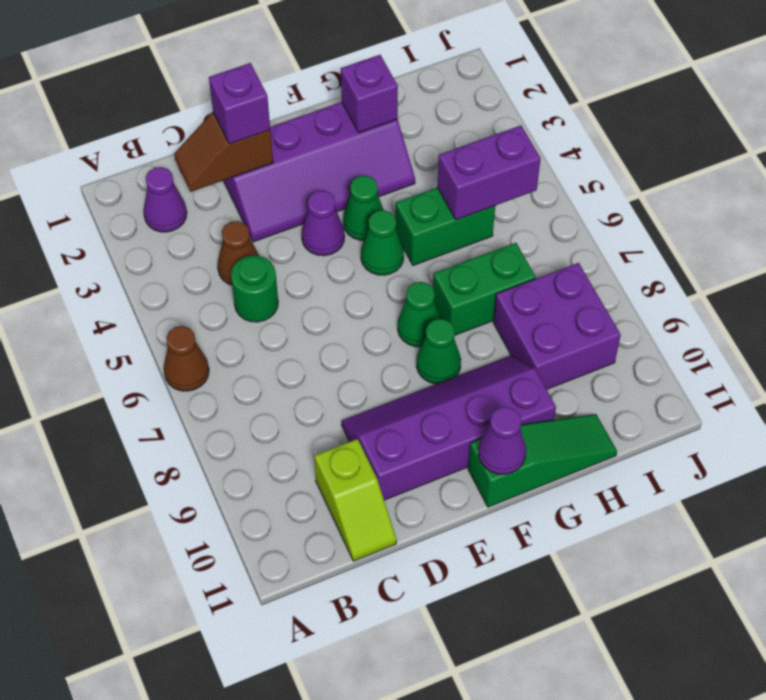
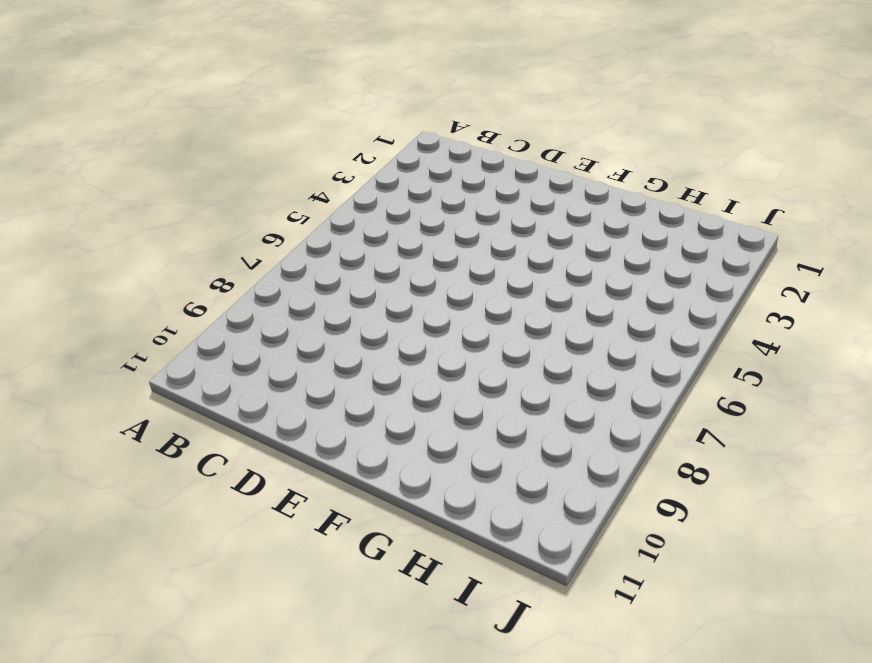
none -> brown cone A6 level 1
none -> purple cone B2 level 1
none -> brown cone C4 level 1

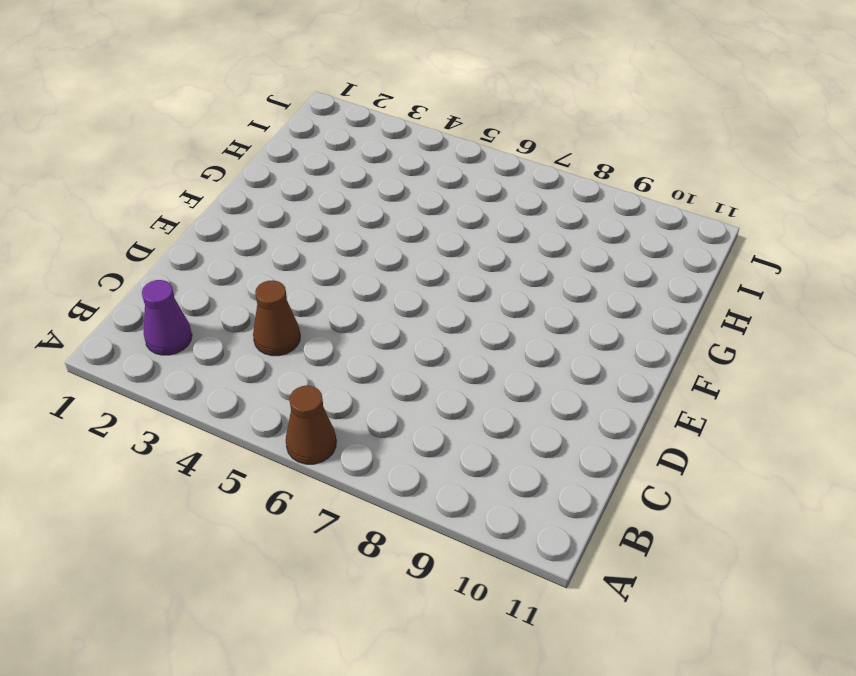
none -> green round brick C5 level 1
none -> lime slope C10:C11 level 1 top 10
none -> purple slope D2:G3 level 1 top 2

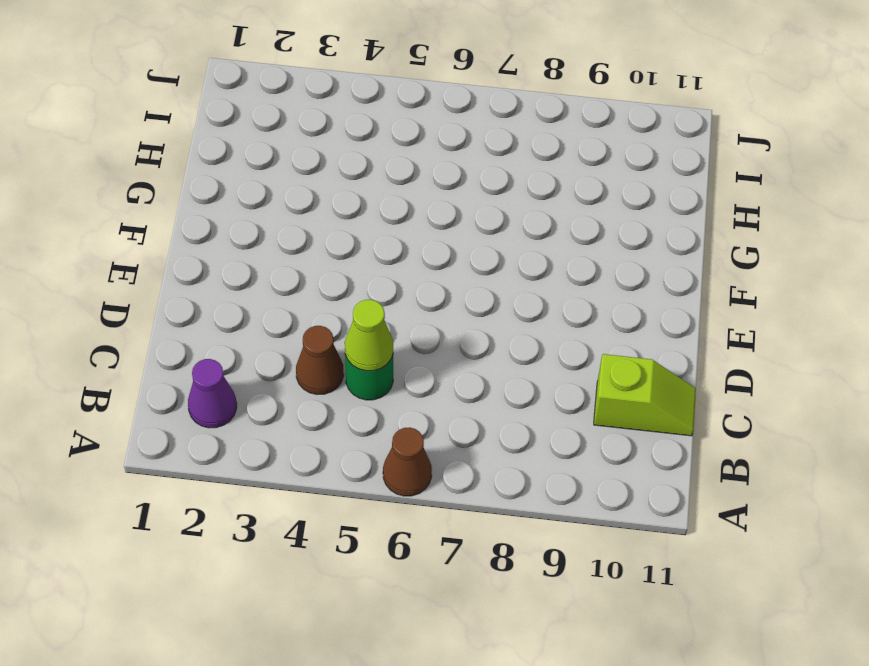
lime cone C5 level 2 -> none
none -> purple slope D2:G3 level 1 top 2
none -> purple slope D9:G10 level 1 top 10
none -> purple cone E4 level 1

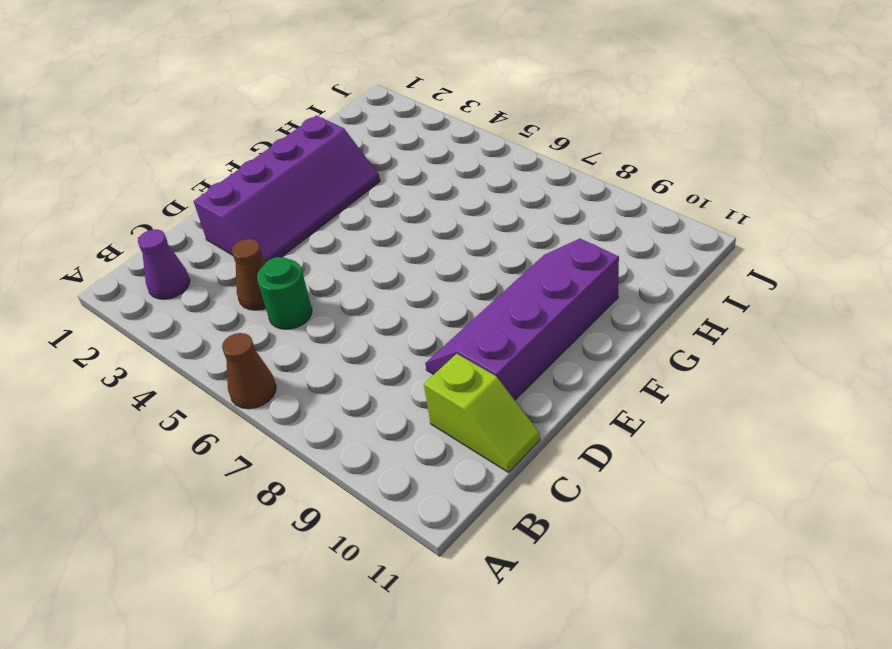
none -> purple cone E4 level 1
none -> green cone F4 level 1
none -> green cone F5 level 1

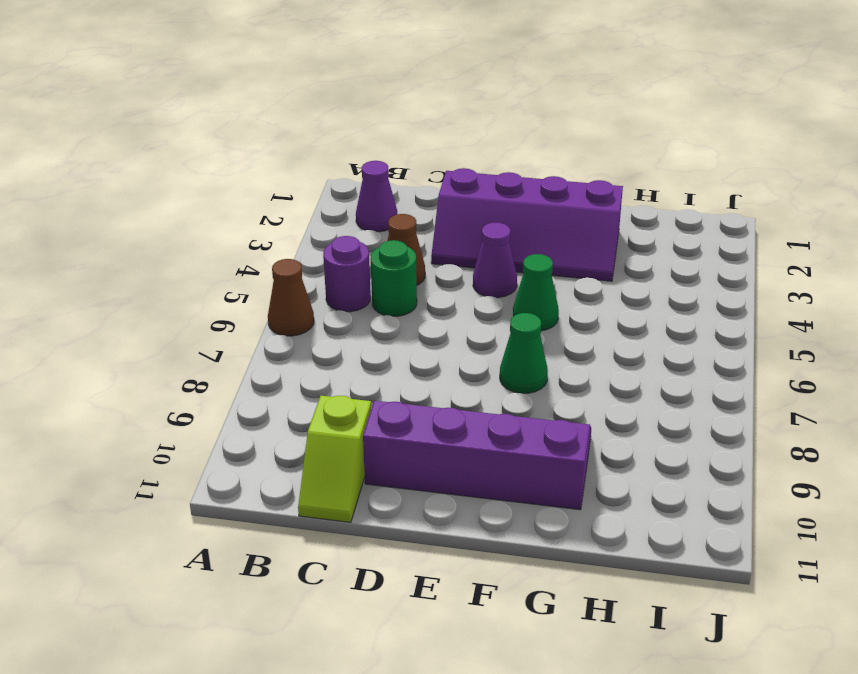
purple round brick B5 level 1 -> none
none -> green cone F4 level 1
none -> green cone F8 level 1
none -> green slope F11:H11 level 1 top F

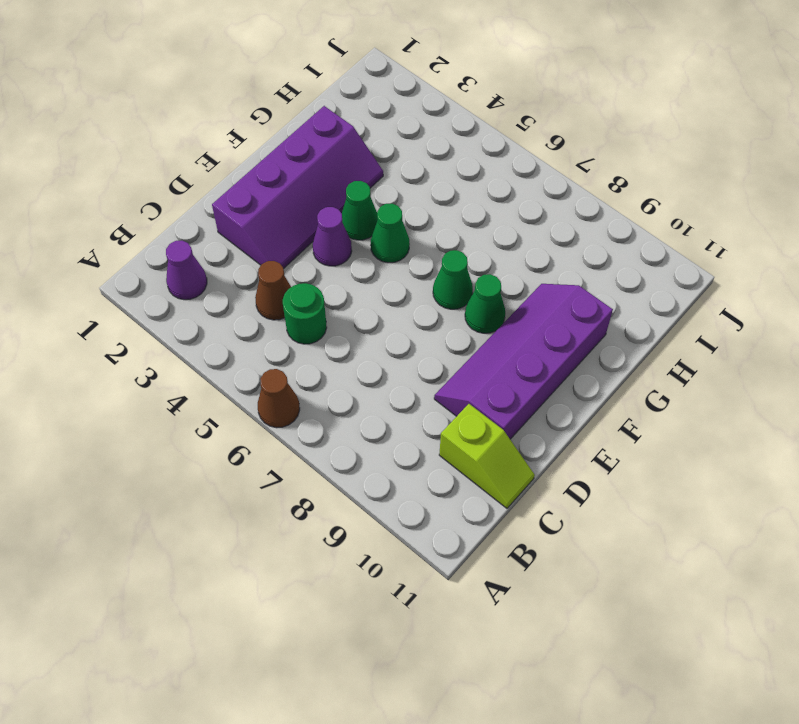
none -> green slope F11:H11 level 1 top F
none -> green brick G5:H5 level 1
none -> green brick G7:H7 level 1

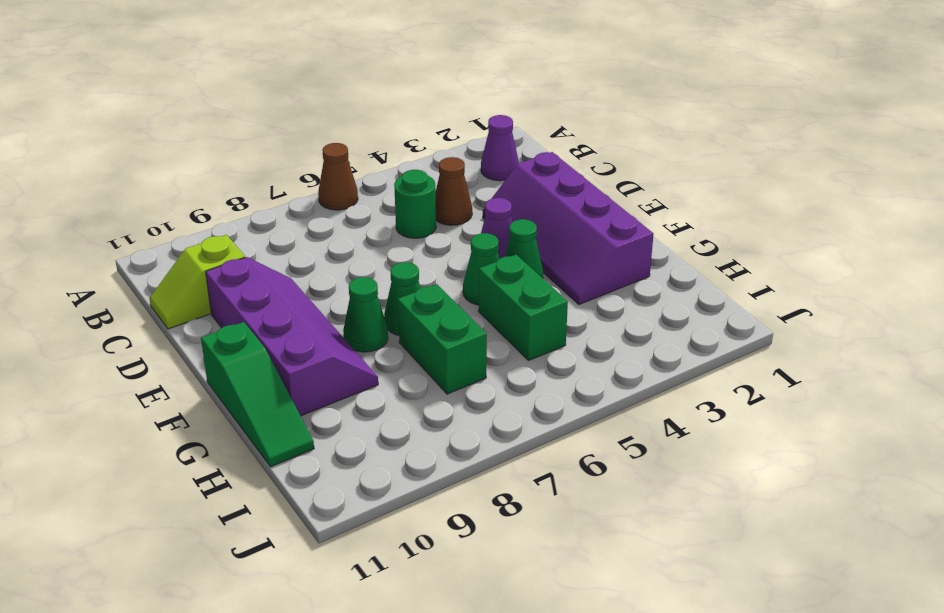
none -> purple brick H8:I9 level 1
none -> brown slope C2:D2 level 2 top D
none -> purple cone F11 level 2

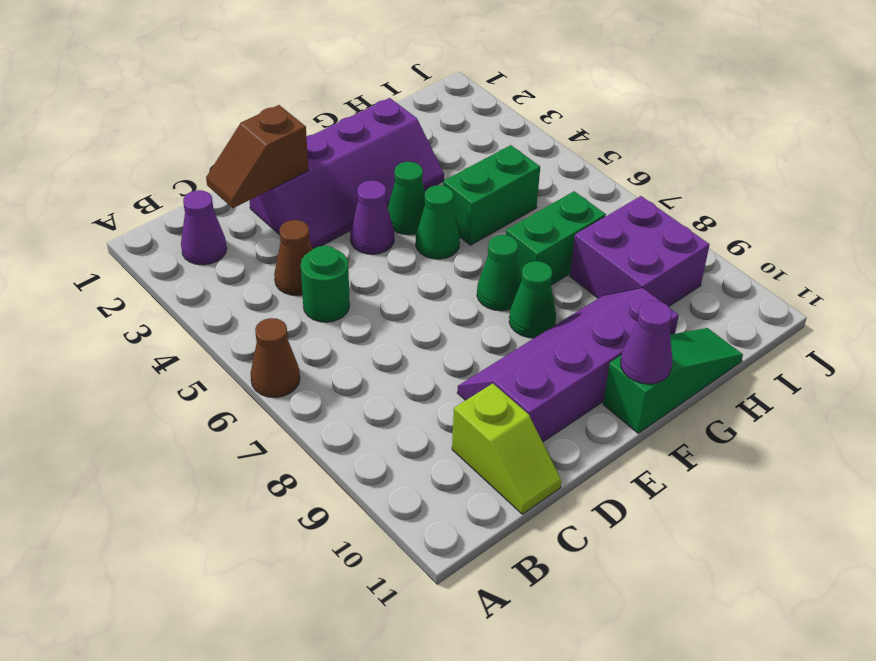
none -> purple brick G2 level 2
none -> purple brick H5:I5 level 2
none -> purple brick D2 level 3

